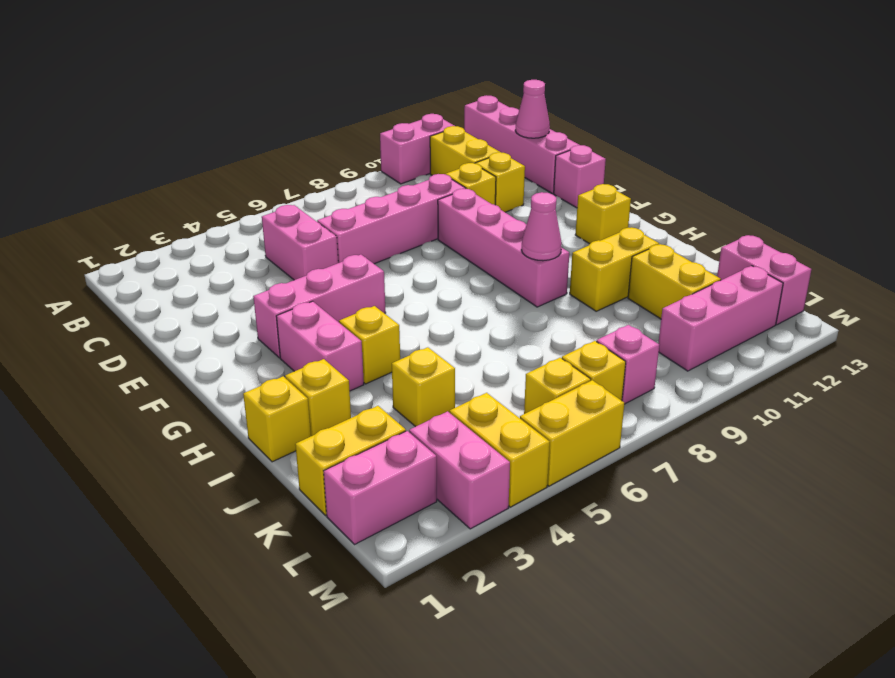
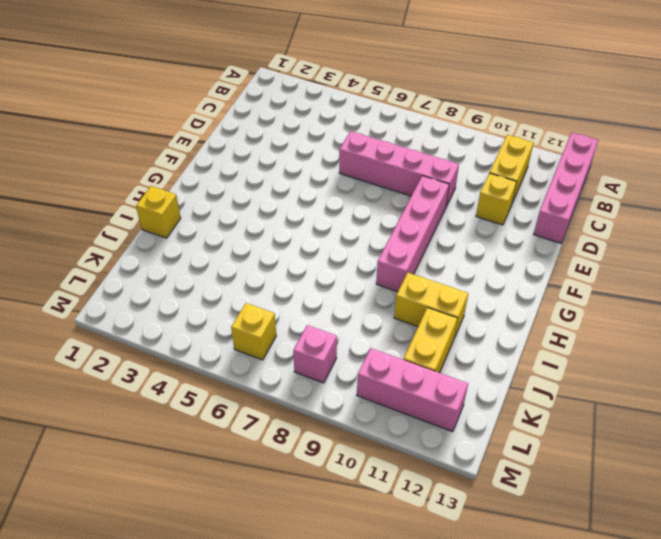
none -> pink brick A10:A11 level 1
none -> pink brick C5:D5 level 1
none -> yellow brick D10 level 1
none -> pink brick E13 level 1

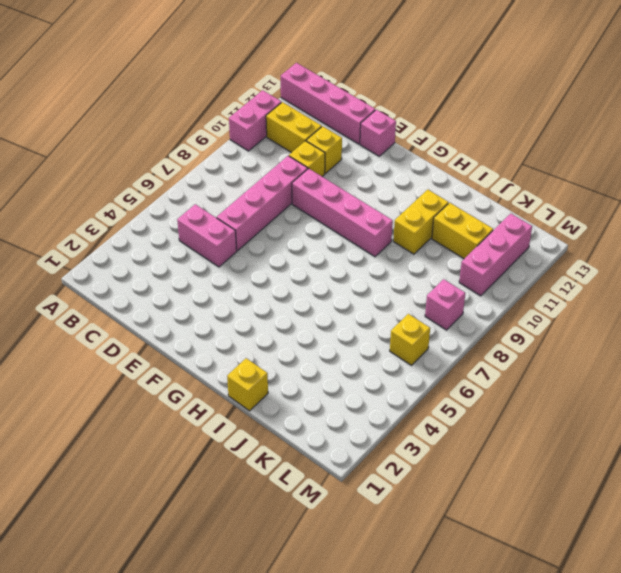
none -> pink brick F3:F5 level 1
none -> pink brick G3:H3 level 1
none -> yellow brick G12 level 1
none -> yellow brick H4 level 1

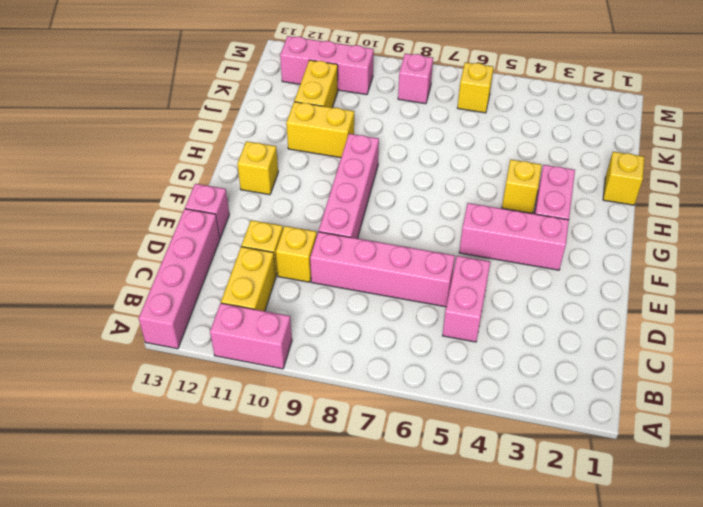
none -> yellow brick I2 level 1
none -> yellow brick J4 level 1
none -> yellow brick K1:K2 level 1
none -> pink brick K13:L13 level 1

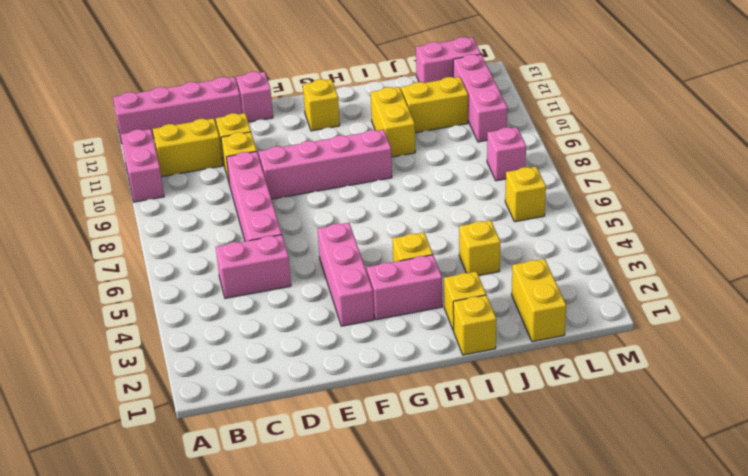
none -> pink brick L1:L2 level 1
none -> pink brick L3:M3 level 1
none -> yellow brick L4:M4 level 1
none -> yellow brick L7 level 1

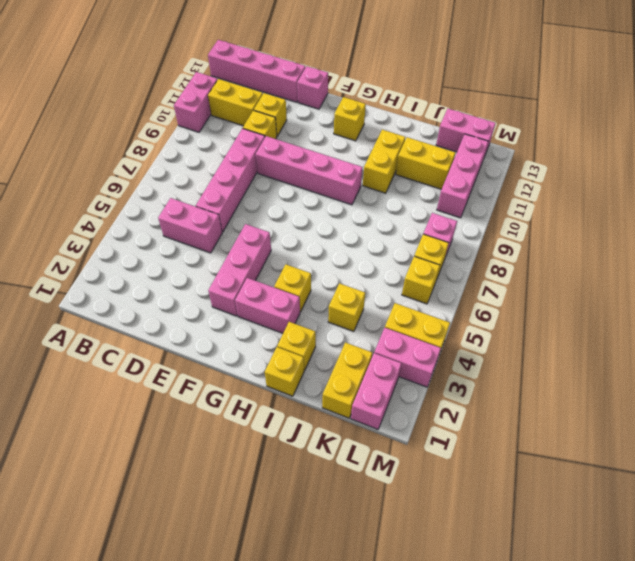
none -> yellow brick M5:M6 level 1
none -> pink cone C13 level 2
none -> pink cone H9 level 2

